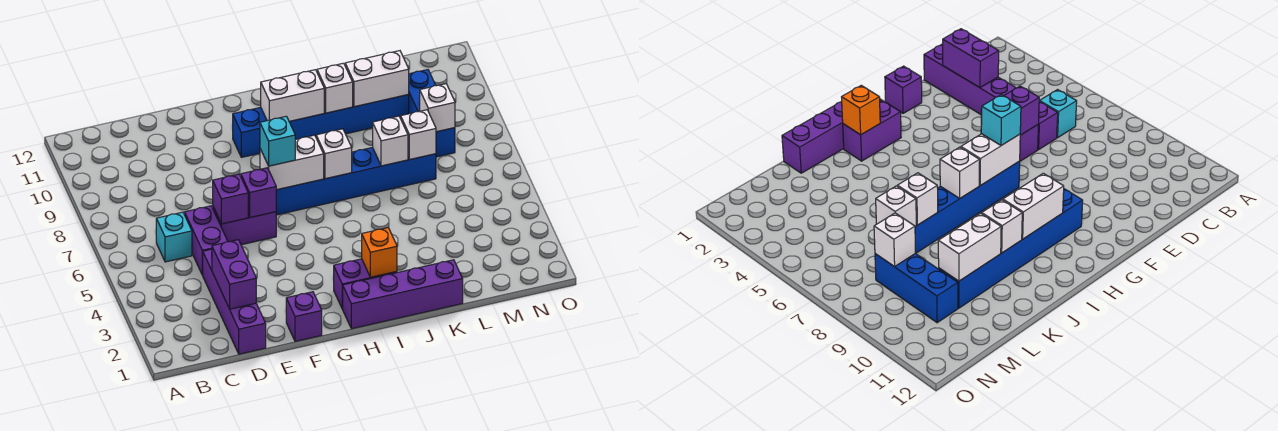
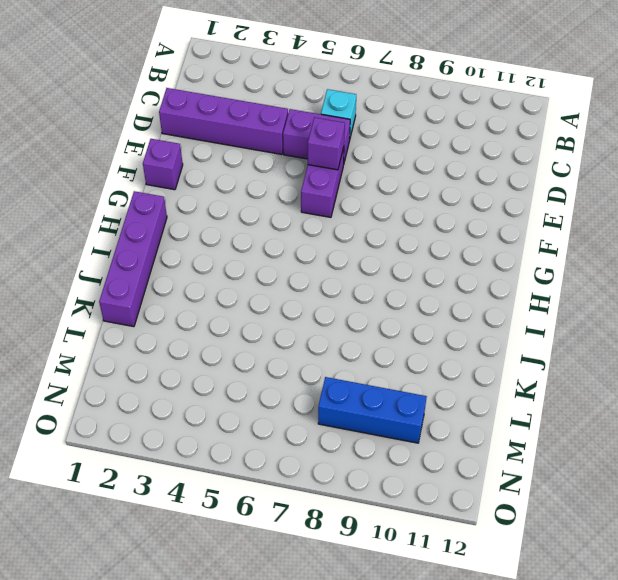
none -> blue brick G7:L7 level 1
none -> blue brick G10:L10 level 1
none -> purple brick H2:I2 level 1

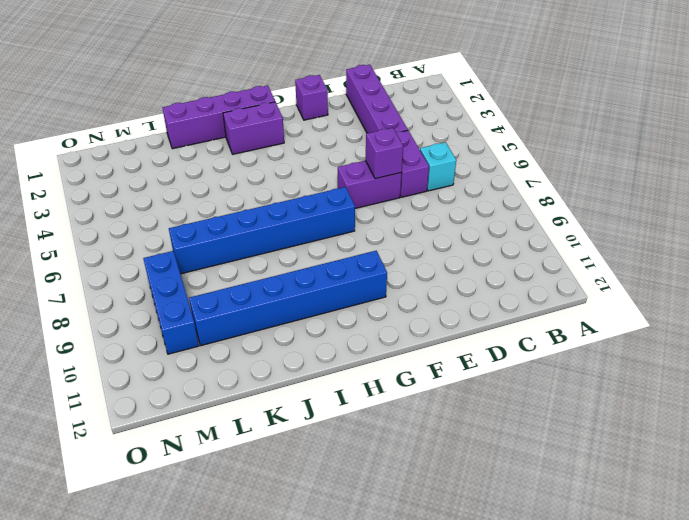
none -> purple brick D2:D3 level 2
none -> purple brick F6 level 2
none -> white brick G7:H7 level 2

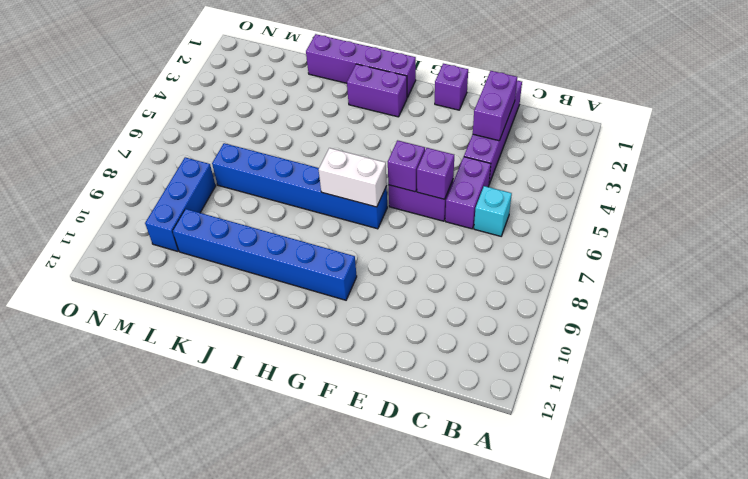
none -> white brick H10:I10 level 2
none -> orange brick I2 level 2
none -> white brick I7 level 2

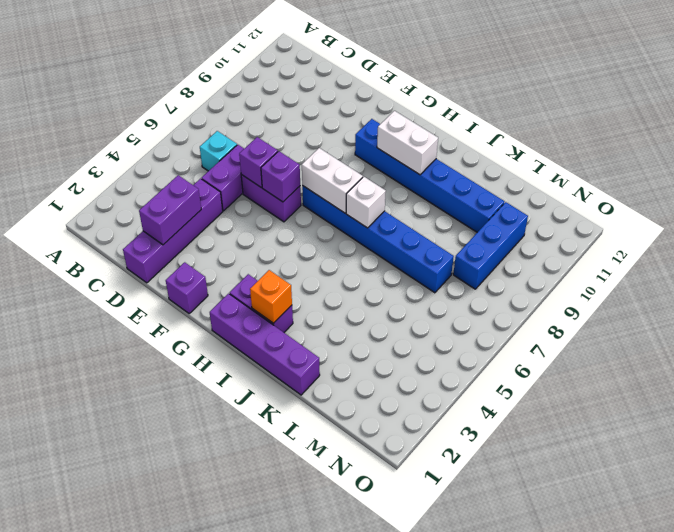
none -> white brick J10 level 2
none -> white brick K7 level 2
none -> white brick K10:L10 level 2

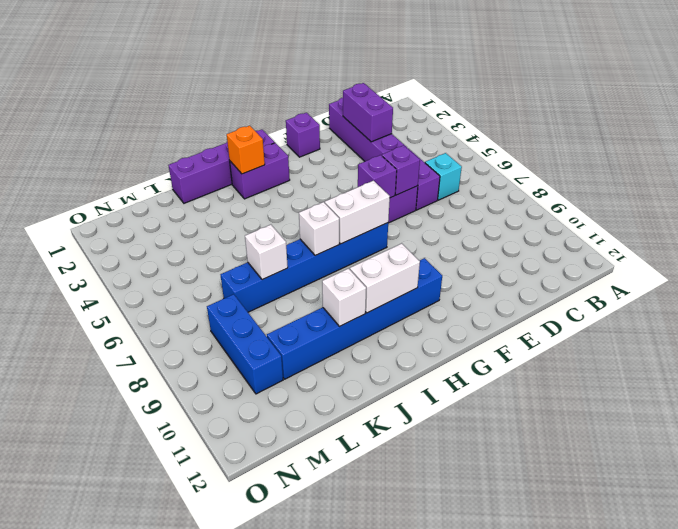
none -> white brick K10:L10 level 2
none -> white brick L7 level 2
none -> white brick M8 level 2

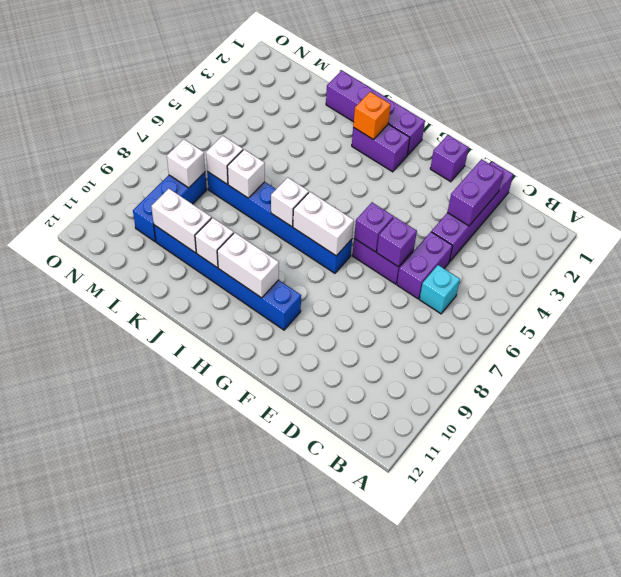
none -> cyan brick G7 level 3

